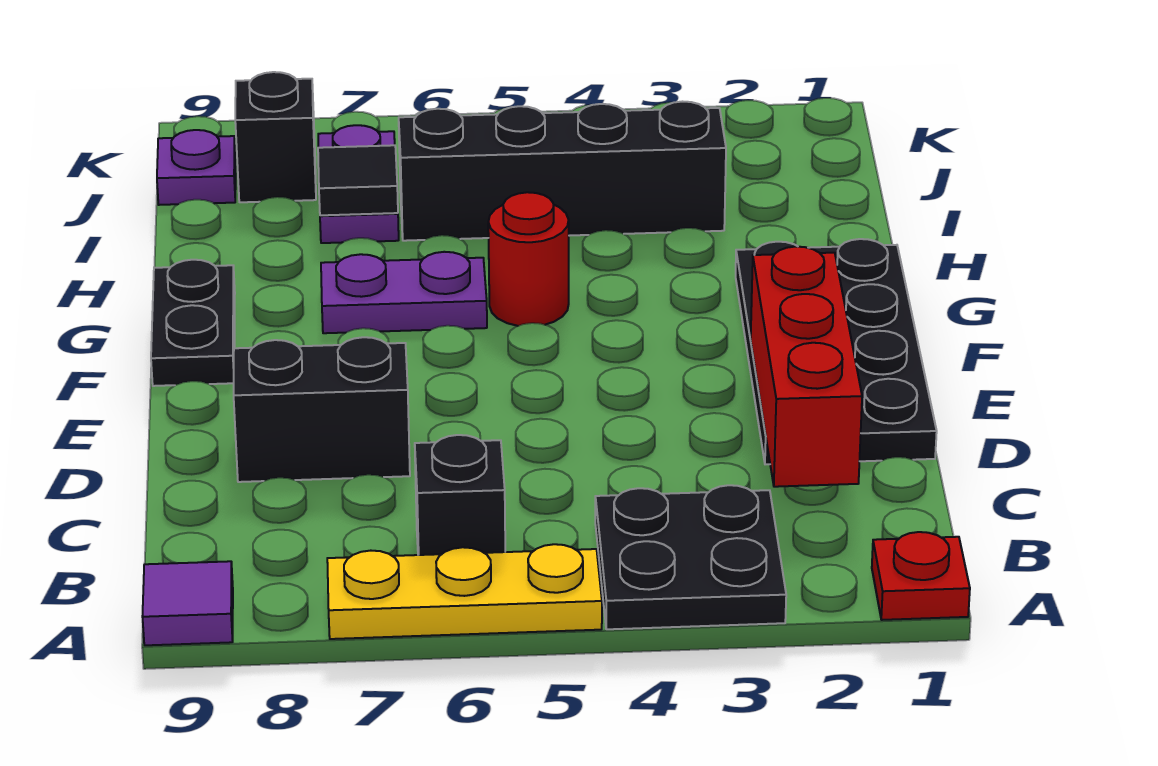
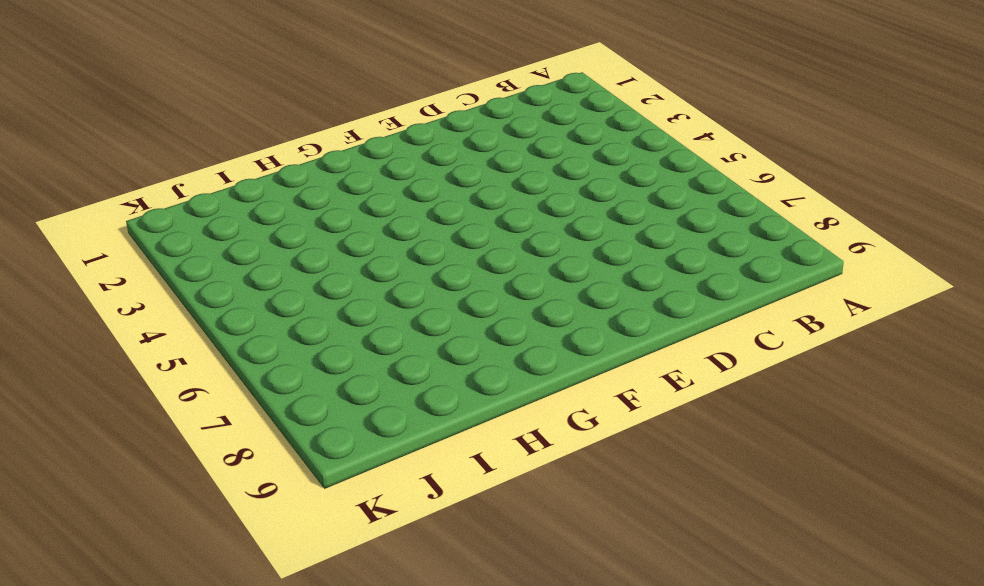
none -> red plate A1 level 1
none -> black plate A3:B4 level 1
none -> yellow plate A5:A7 level 1

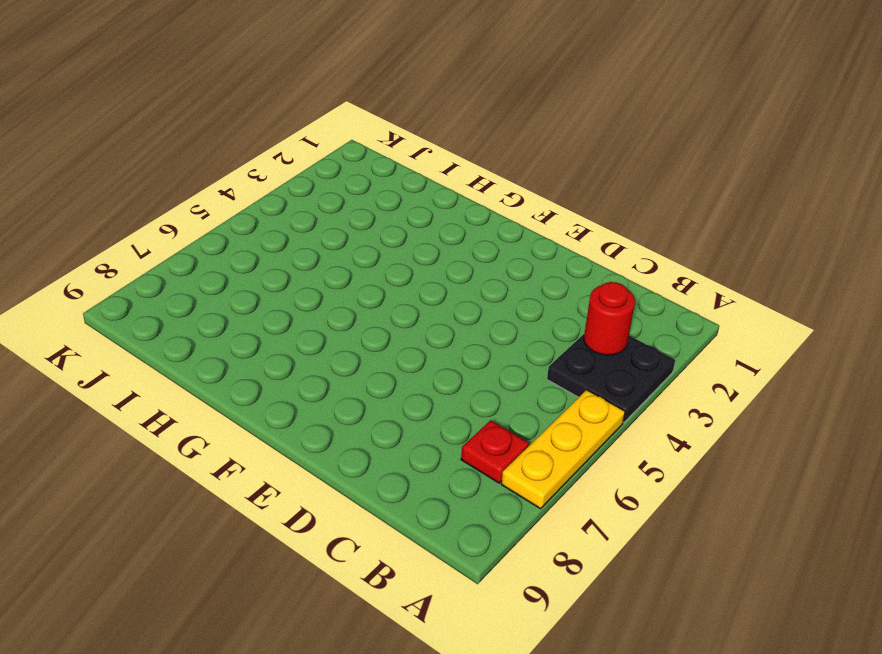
red round brick B3 level 2 -> red round brick G5 level 1
red plate B7 level 1 -> red plate A1 level 1
none -> purple tile A9 level 1
none -> black brick B6 level 1
none -> black plate D1:G2 level 1

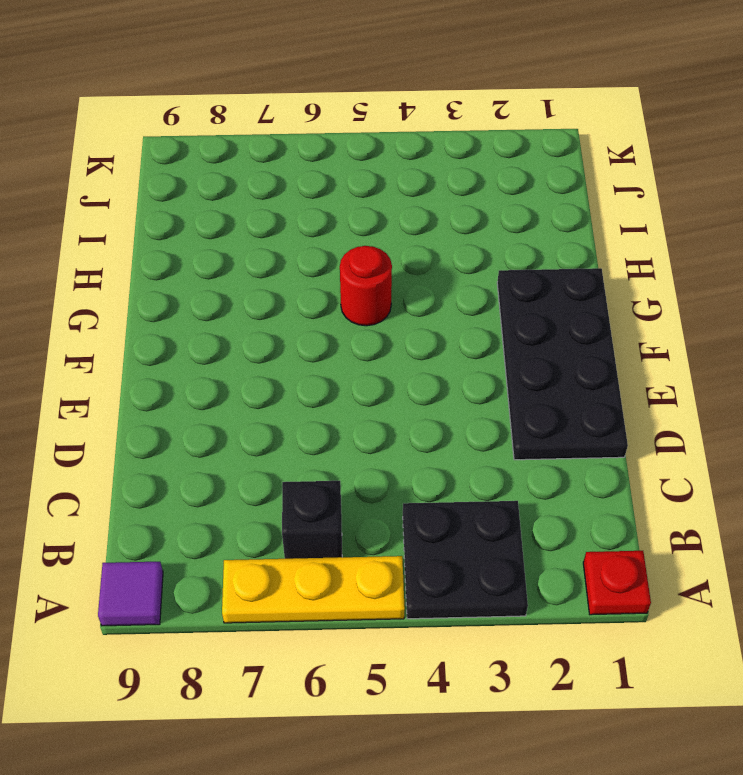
none -> black brick D7:D8 level 1
none -> black plate F9:G9 level 1
none -> purple plate G6:G7 level 1

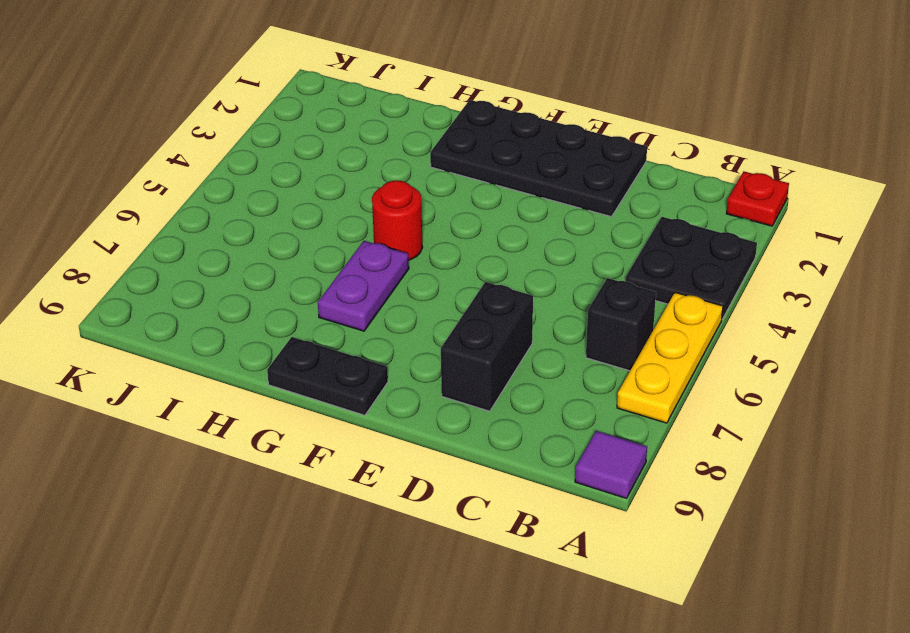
none -> black brick I3:I6 level 1
none -> purple plate I7:J7 level 1
none -> black brick J8 level 1

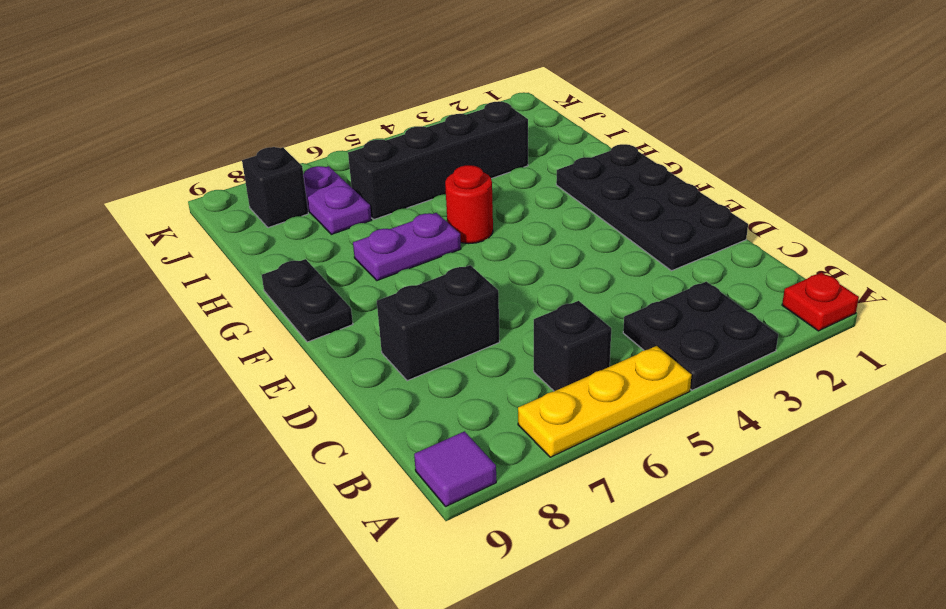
none -> purple plate J9 level 1
none -> red brick C2:E2 level 2
none -> black tile I7 level 2

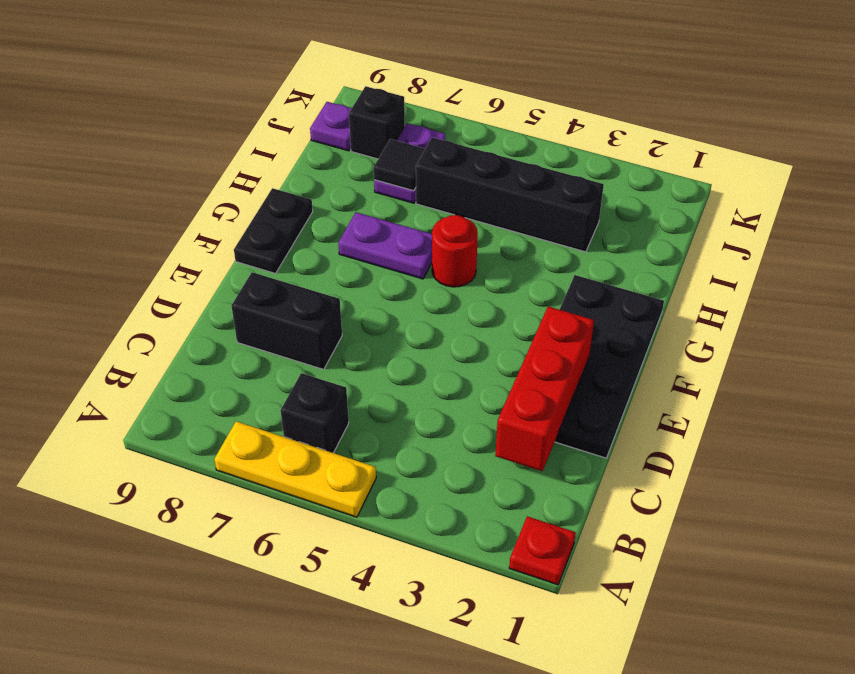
none -> black plate A3:B4 level 1
none -> purple tile A9 level 1

